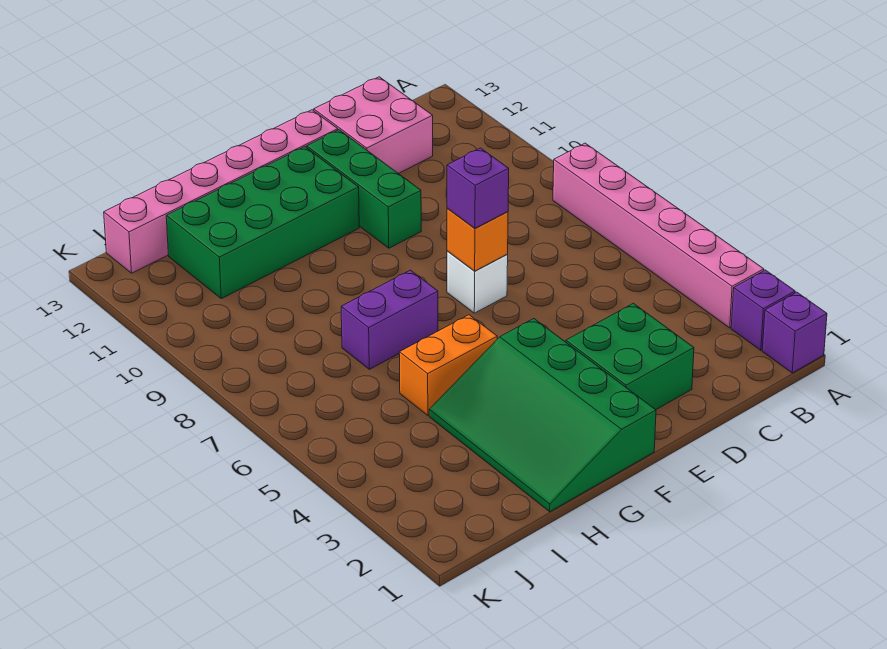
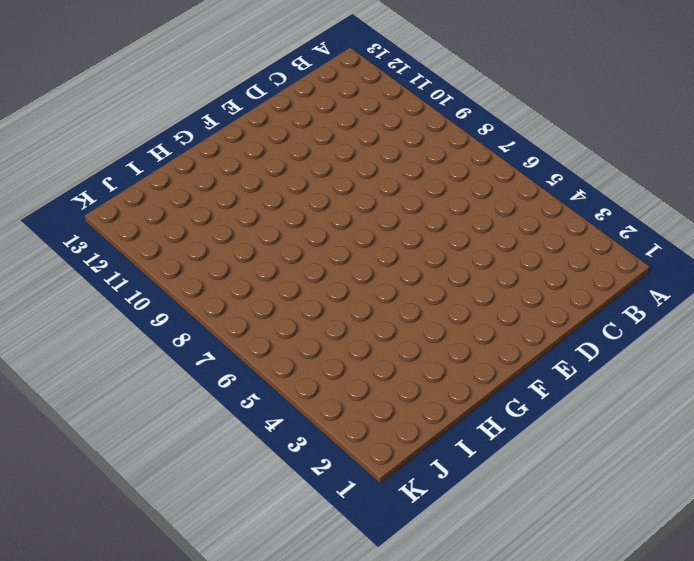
none -> purple brick A1 level 1
none -> purple brick A2 level 1
none -> pink brick A3:A8 level 1

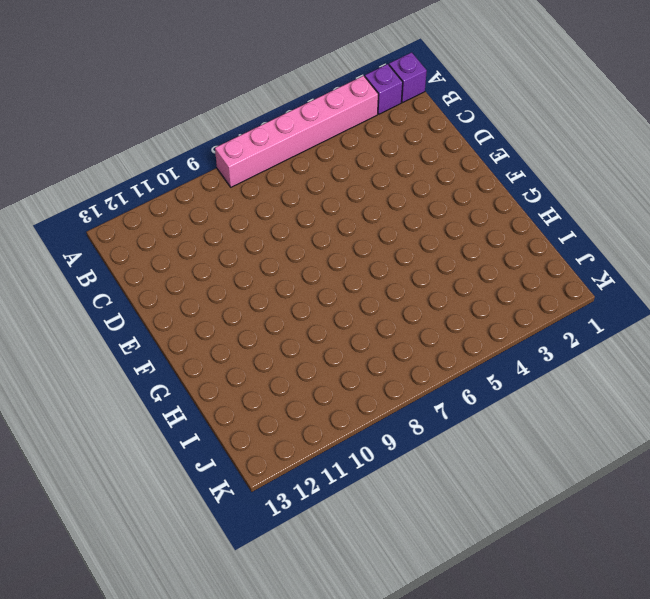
none -> pink brick C12:D13 level 1
none -> green brick D2:E3 level 1
none -> white brick E7 level 1

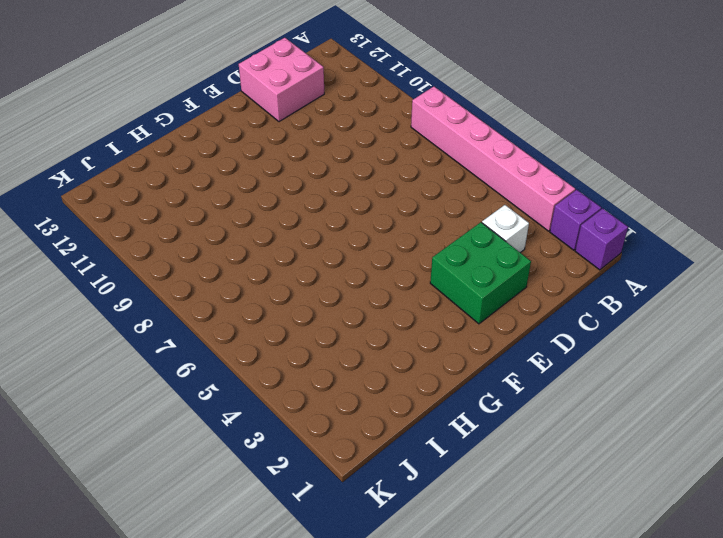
white brick C3 level 1 -> white brick E7 level 1
none -> green brick E10:E12 level 1
none -> pink brick E13:J13 level 1
none -> green slope F1:H4 level 1 top F

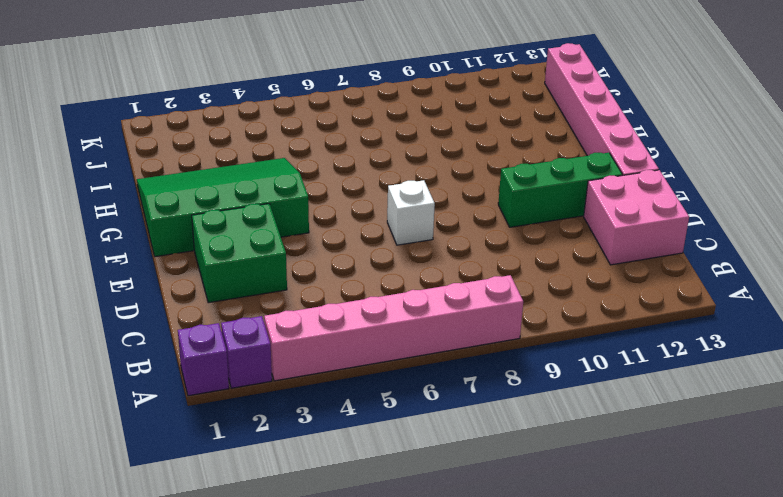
none -> green brick F11:I12 level 1
none -> orange brick G5:H5 level 1
none -> purple brick G7:H7 level 1

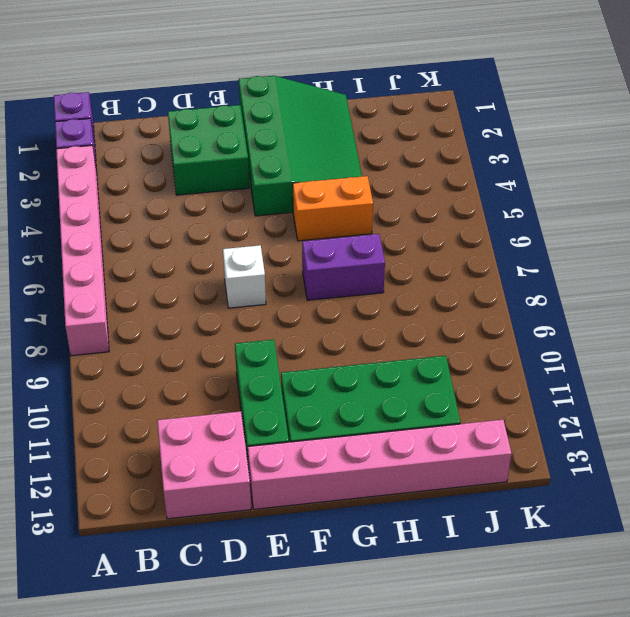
none -> orange brick E7 level 2
none -> purple brick E7 level 3

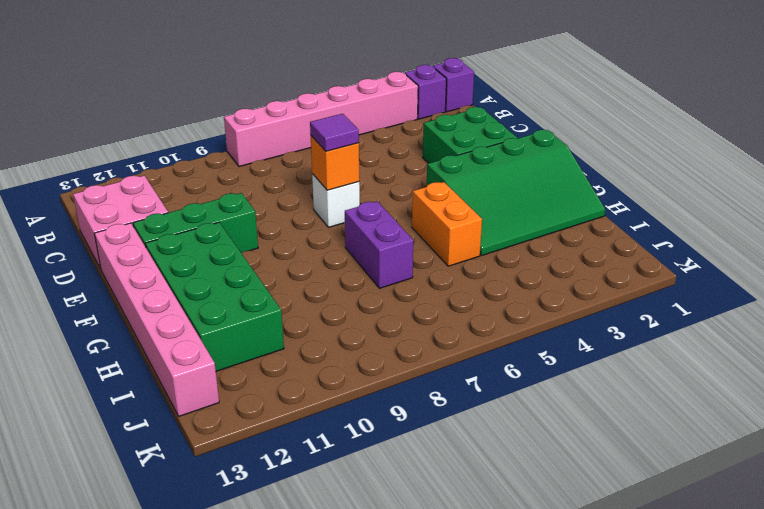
purple tile E7 level 3 -> purple brick E7 level 3

